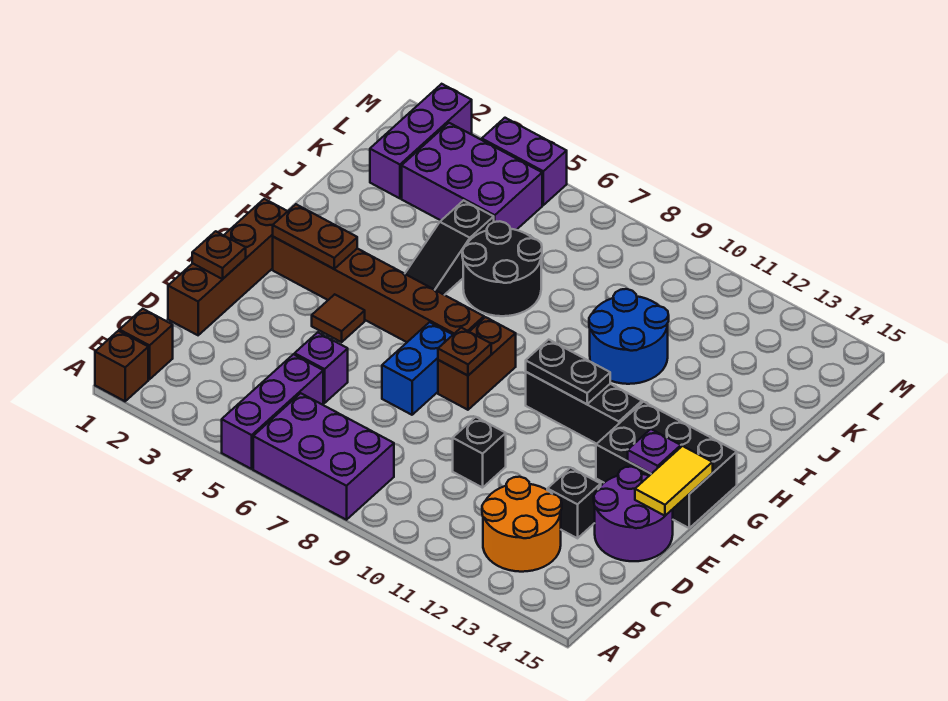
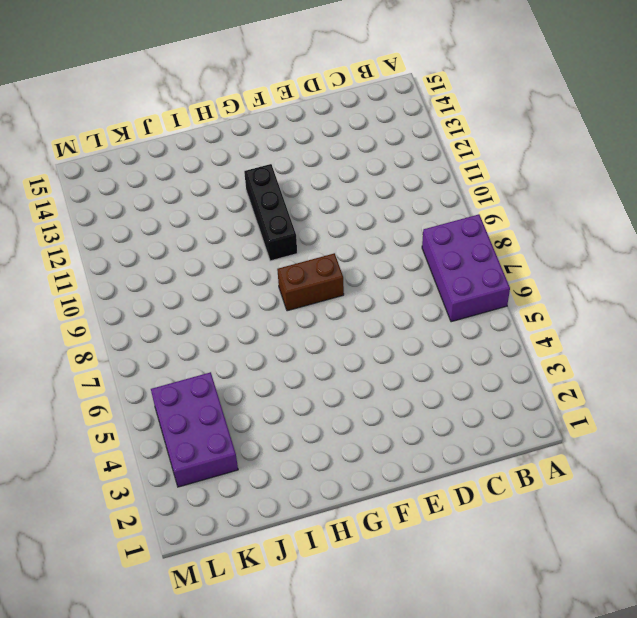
none -> brown brick A1 level 1
none -> purple brick A5:C5 level 1
none -> brown brick B1 level 1

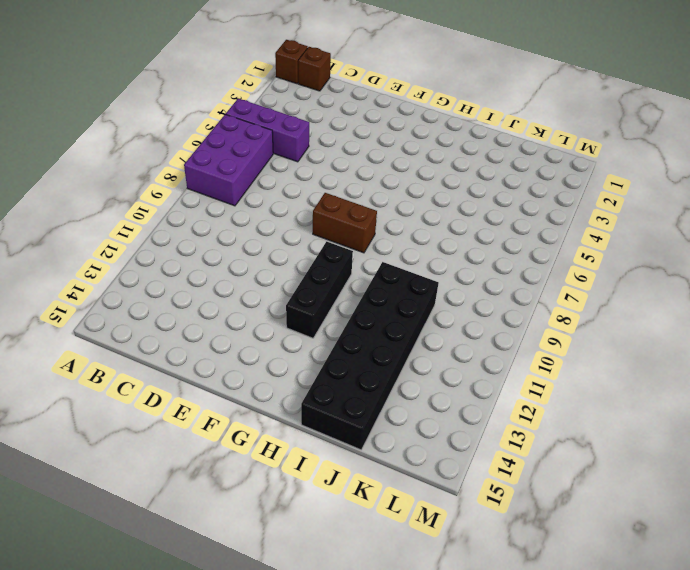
black brick I10:J15 level 1 -> blue round brick I10:J11 level 1
none -> orange round brick B12:C13 level 1
none -> brown brick D1:G1 level 1
none -> purple brick D5 level 1

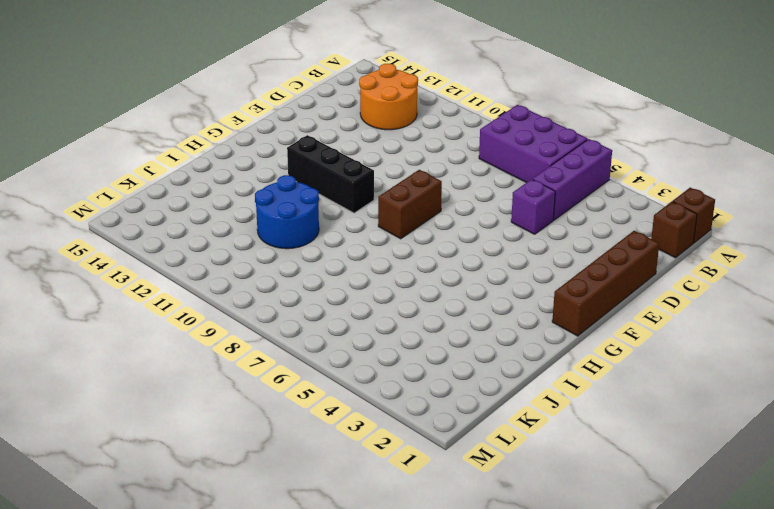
none -> black brick D10 level 1
none -> black brick D13 level 1
none -> purple round brick D14:E15 level 1

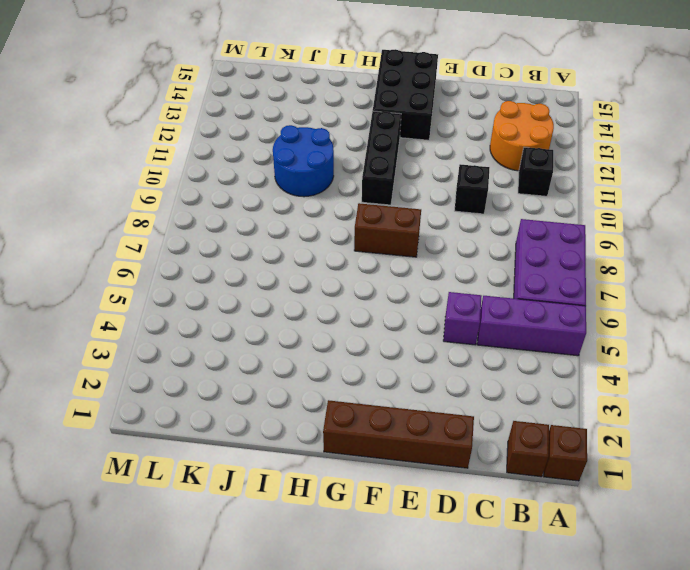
black brick B11 level 1 -> black brick D13 level 1
none -> purple round brick D14:E15 level 1
none -> blue brick E7:F7 level 1
none -> brown tile F4 level 1

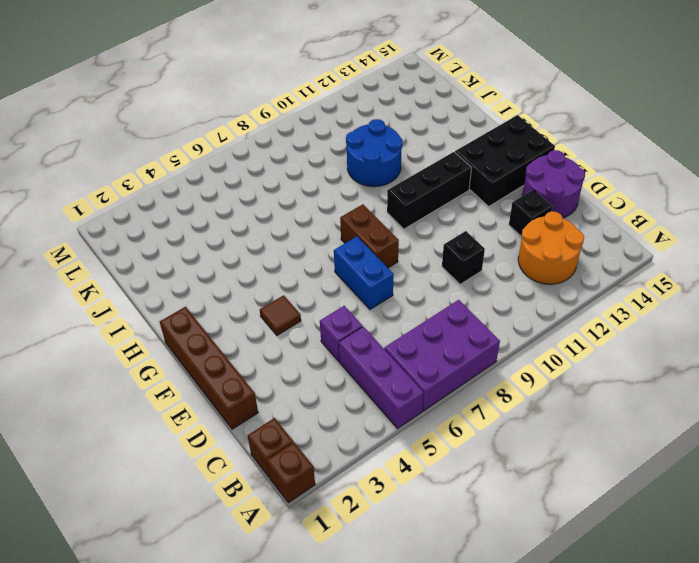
none -> brown brick G2:G7 level 1
none -> black slope H5:J5 level 1 top J
none -> black round brick I6:J7 level 1

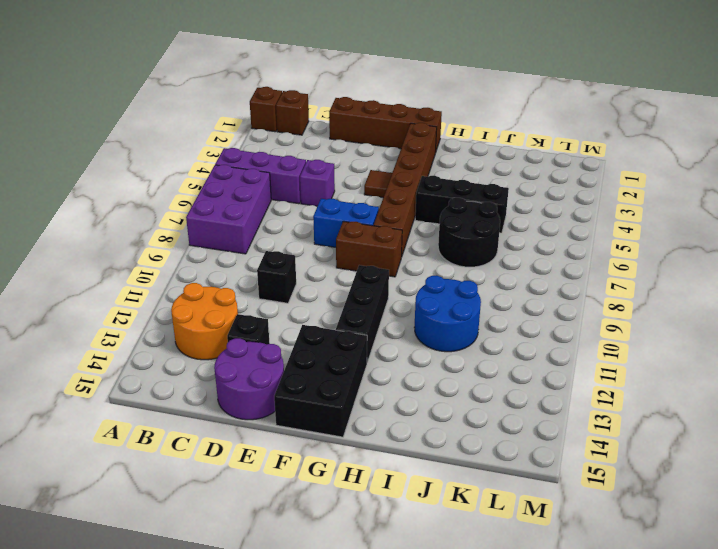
black brick H5:J5 level 1 -> black slope H5:J5 level 1 top J
none -> purple brick K2:M2 level 1
none -> purple brick K3:L5 level 1
none -> purple brick M4:M5 level 1

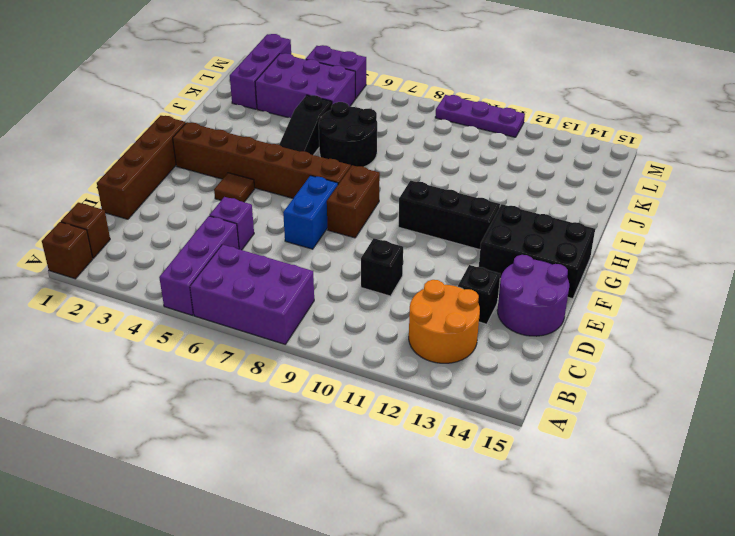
purple plate M9:M11 level 1 -> none
none -> blue round brick I10:J11 level 1
none -> brown plate E1 level 2
none -> yellow tile E15:F15 level 2

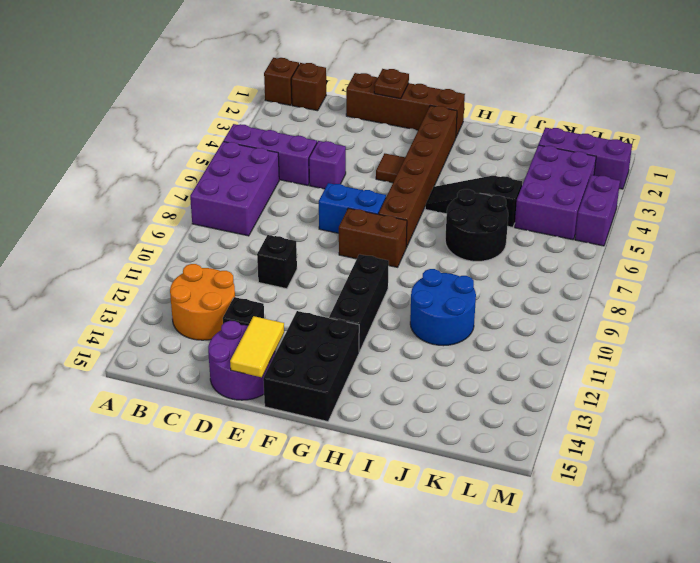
yellow tile E14:E15 level 2 -> yellow tile E15:F15 level 2
none -> brown plate F8 level 2
none -> purple plate F14 level 2
none -> brown plate G2:G3 level 2

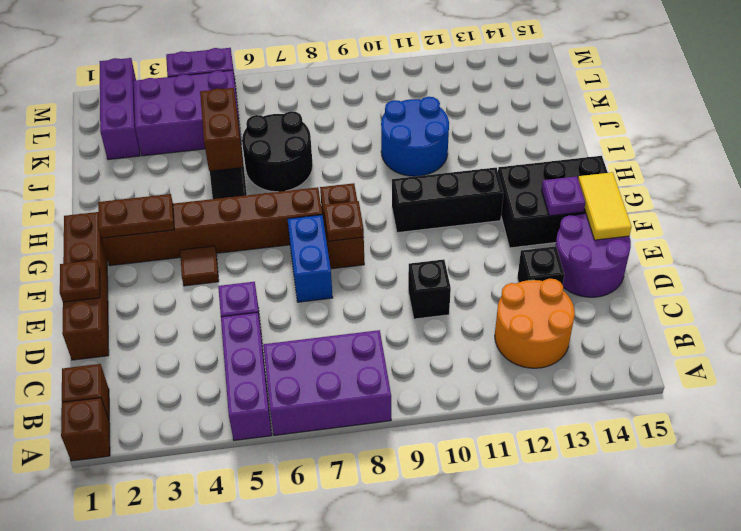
brown brick I5:J5 level 2 -> none
none -> black plate G10:G11 level 2

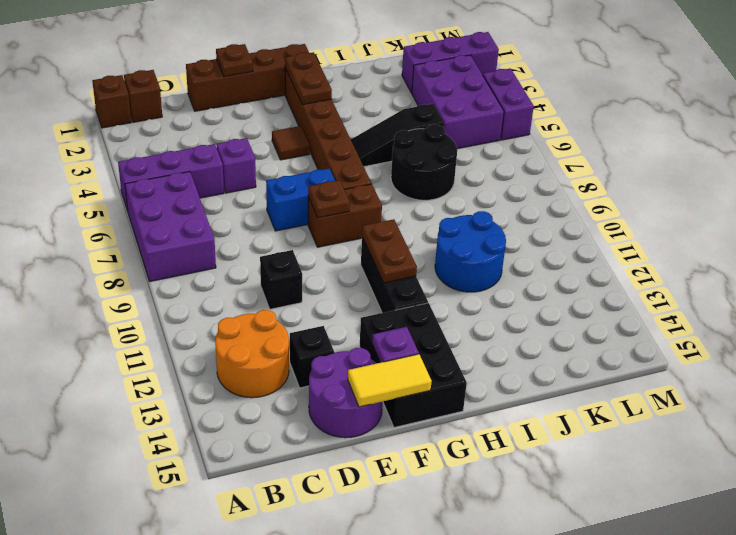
brown plate G10:G11 level 2 -> black plate G10:G11 level 2

